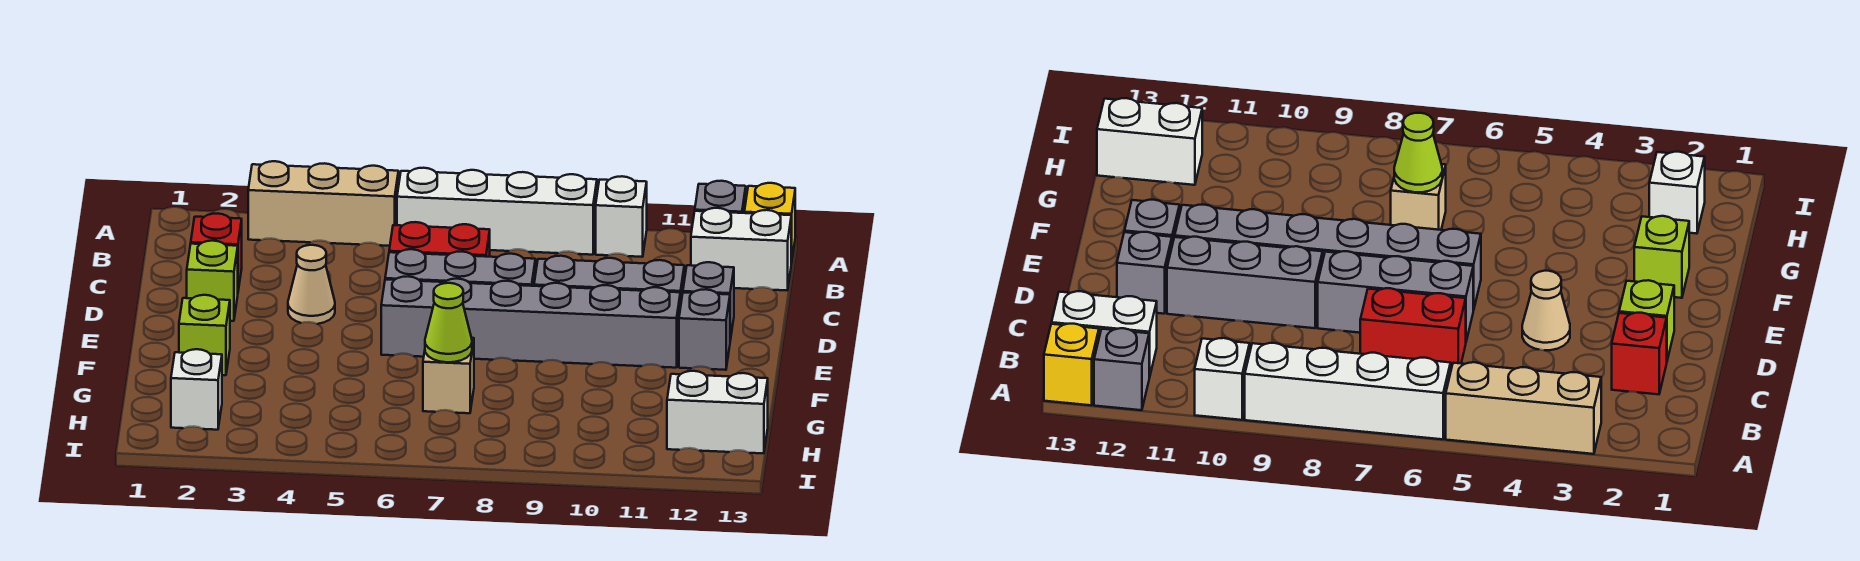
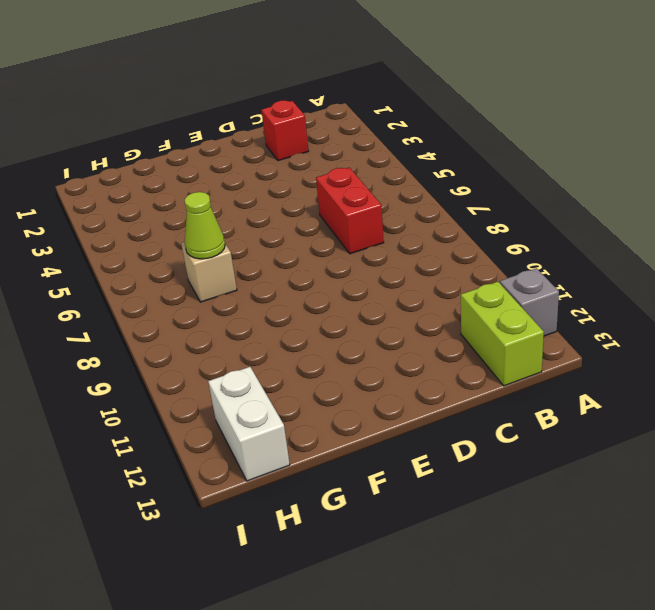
lime brick B12:B13 level 1 -> white brick B12:B13 level 1
none -> tan brick A3:A5 level 1
none -> white brick A6:A9 level 1
none -> white brick A10 level 1

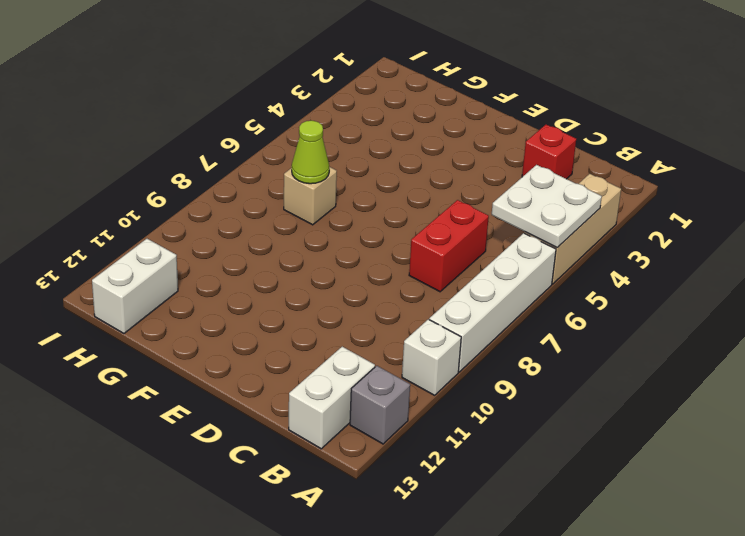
white plate A4:B5 level 2 -> none
none -> yellow brick A13 level 1
none -> lime brick D2 level 1
none -> tan cone D4 level 1

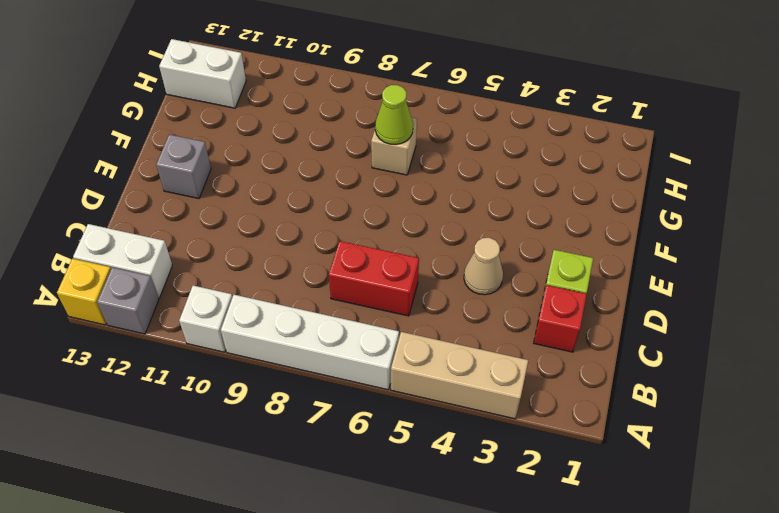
none -> grey brick D6:D8 level 1
none -> grey brick D9:D11 level 1
none -> grey brick D12 level 1

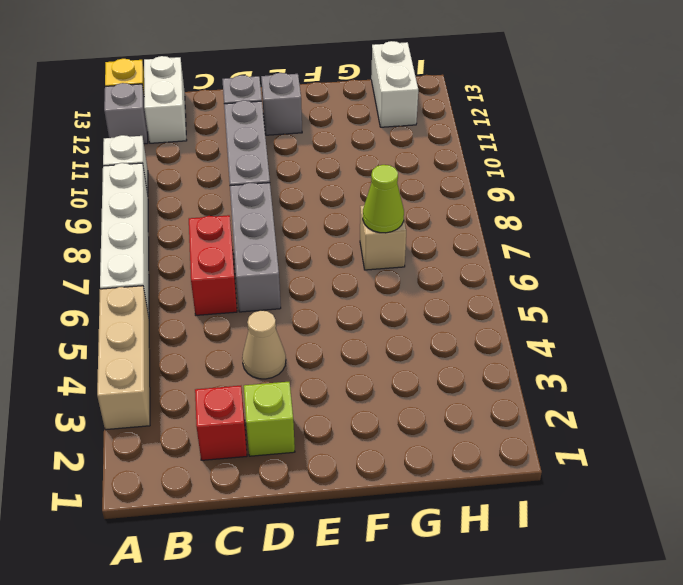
none -> grey brick E6:E11 level 1
none -> lime brick F2 level 1
none -> white brick H2 level 1

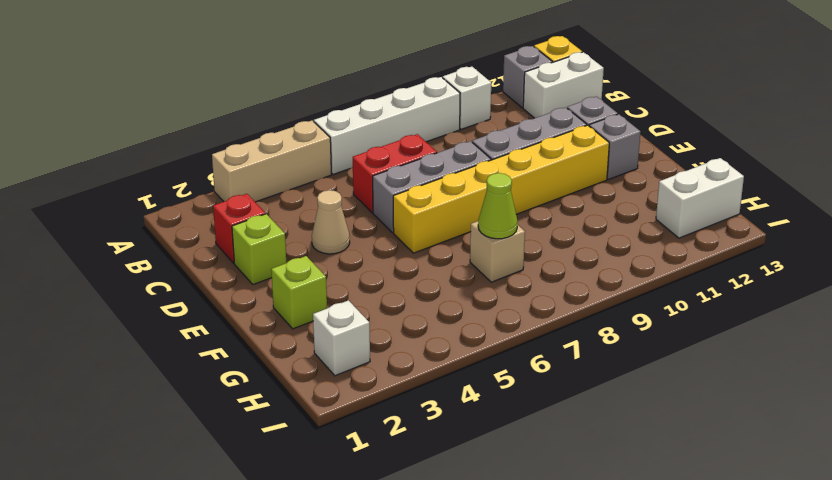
yellow brick E6:E11 level 1 -> grey brick E6:E11 level 1

